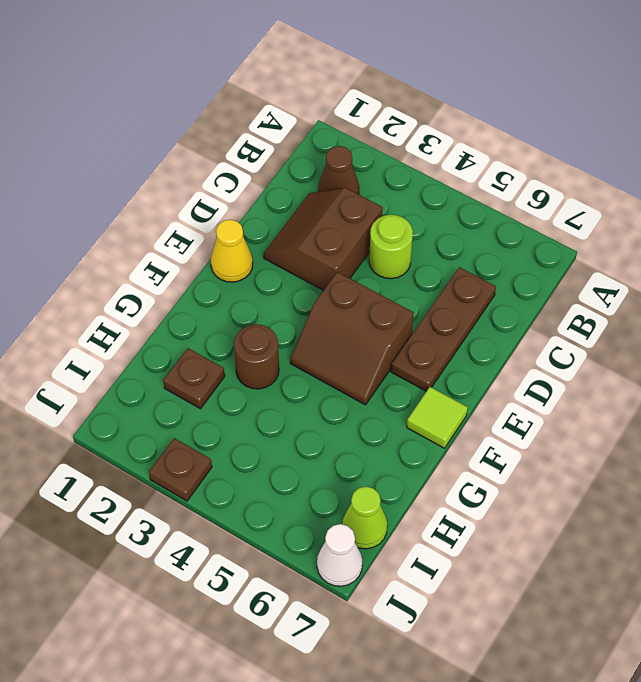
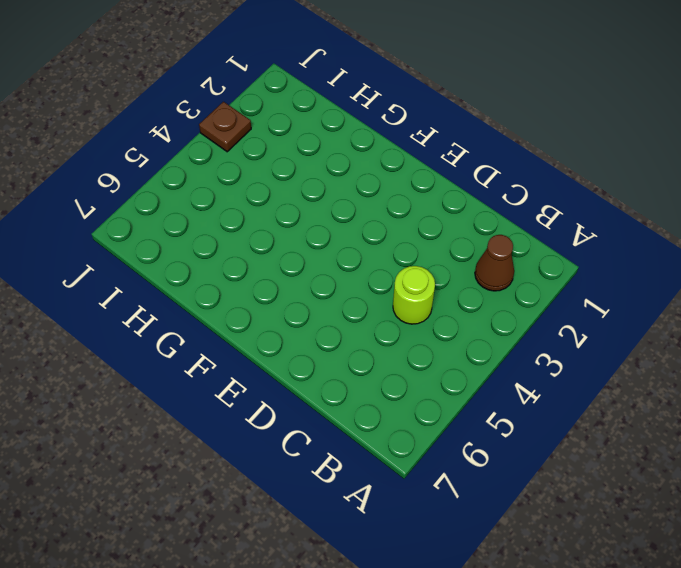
none -> brown slope C2:D3 level 1 top 3
none -> brown plate C6:E6 level 1
none -> yellow cone E1 level 1

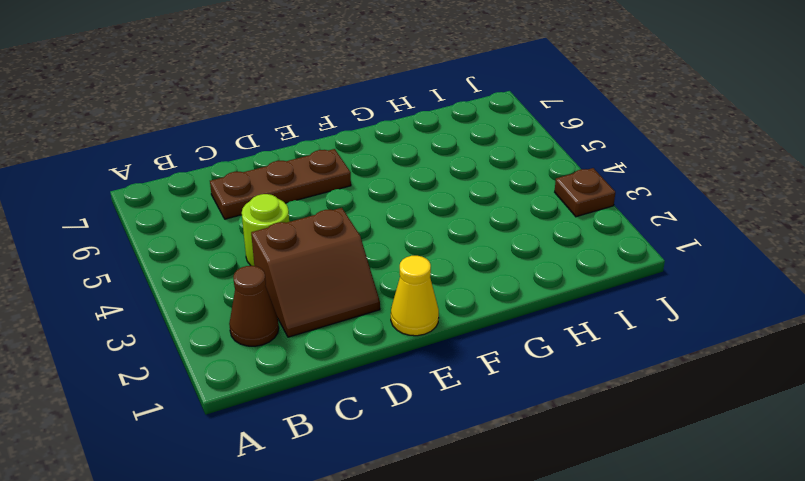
none -> brown slope E4:F5 level 1 top E
none -> lime tile F7 level 1
none -> brown round brick G3 level 1

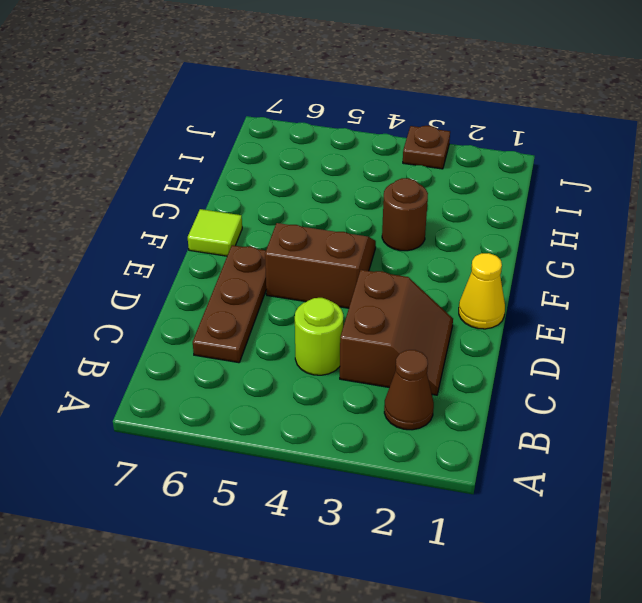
none -> brown plate H2 level 1
none -> lime cone I7 level 1
none -> white cone J7 level 1

